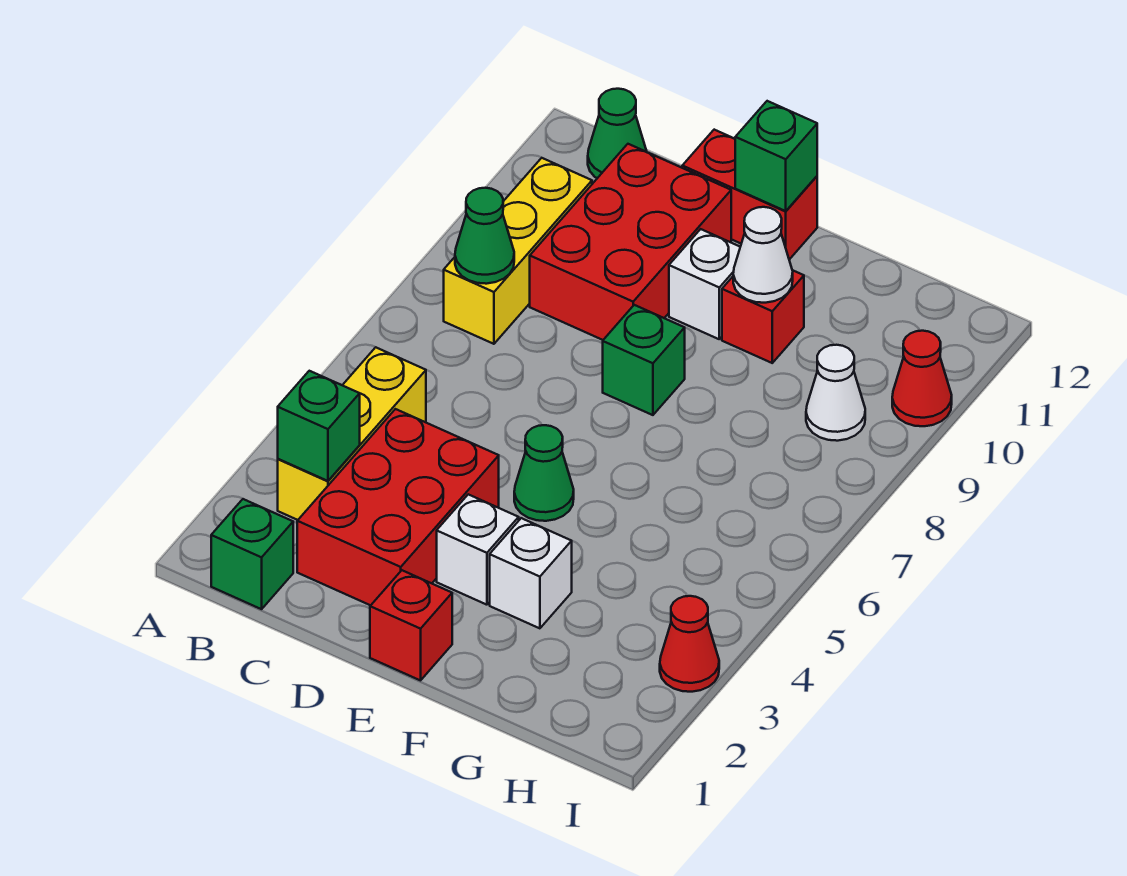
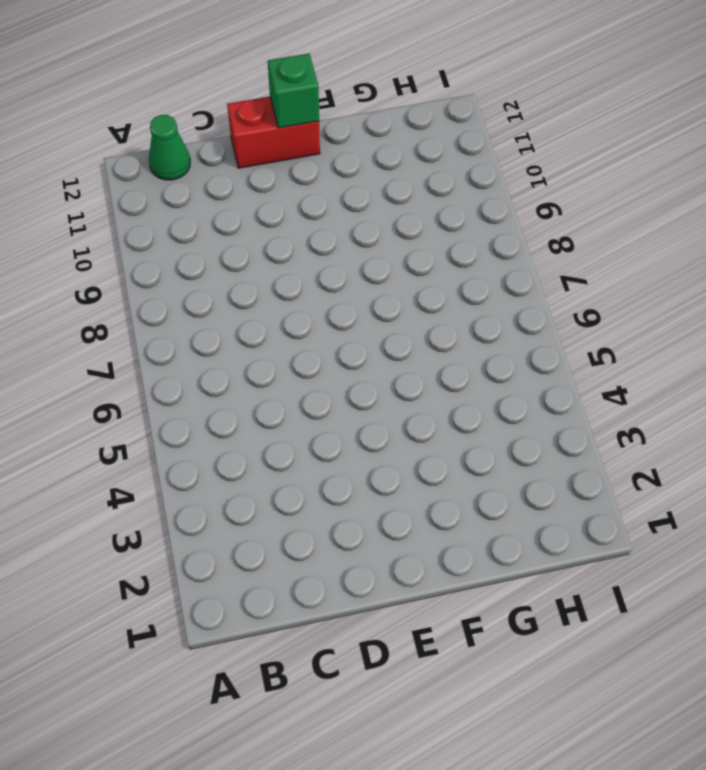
none -> green brick B1 level 1
none -> yellow brick B3:B5 level 1
none -> yellow brick B8:B10 level 1

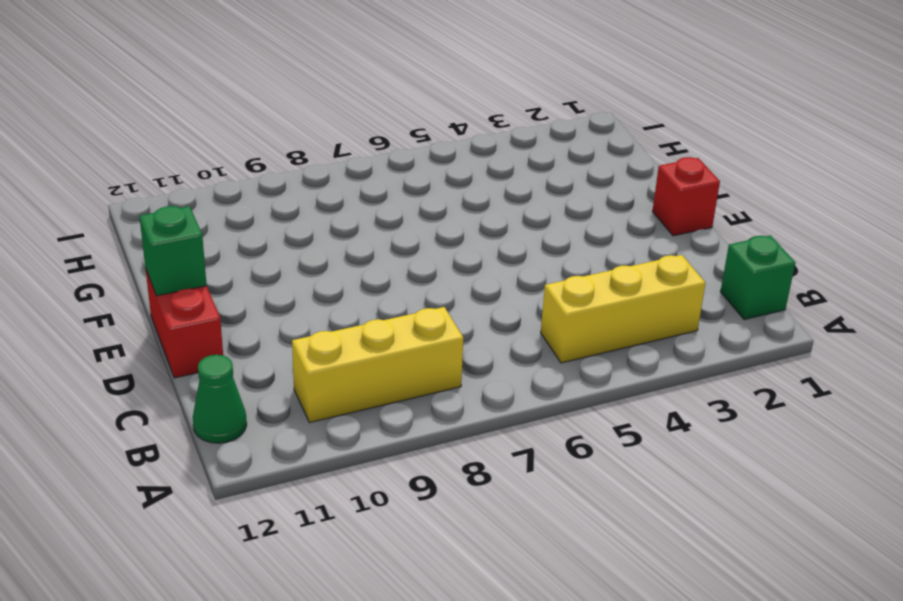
none -> red brick C2:D4 level 1
none -> red brick C9:D11 level 1
none -> white brick E3 level 1

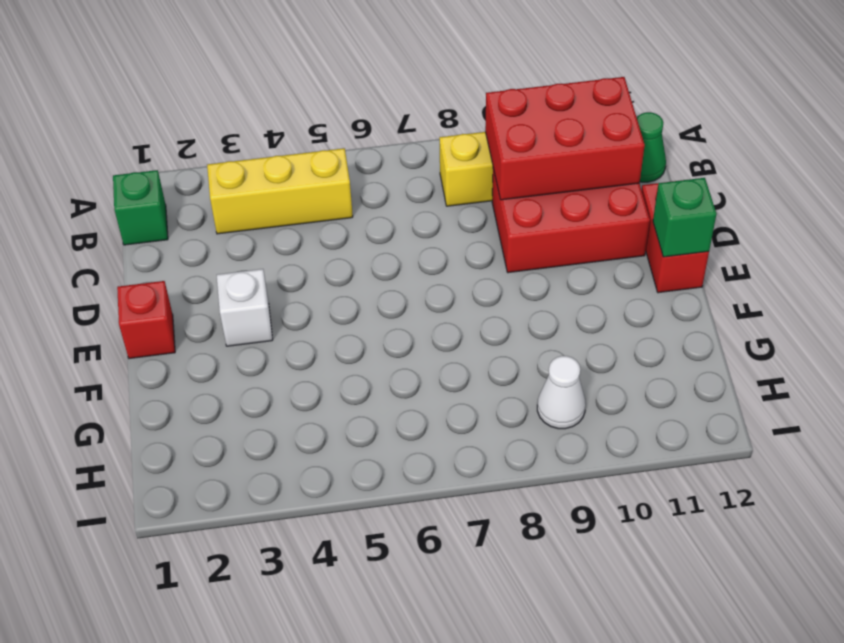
red brick B9:C11 level 2 -> red brick C2:D4 level 1
none -> green cone E5 level 1
none -> green brick E8 level 1
none -> white brick E10 level 1

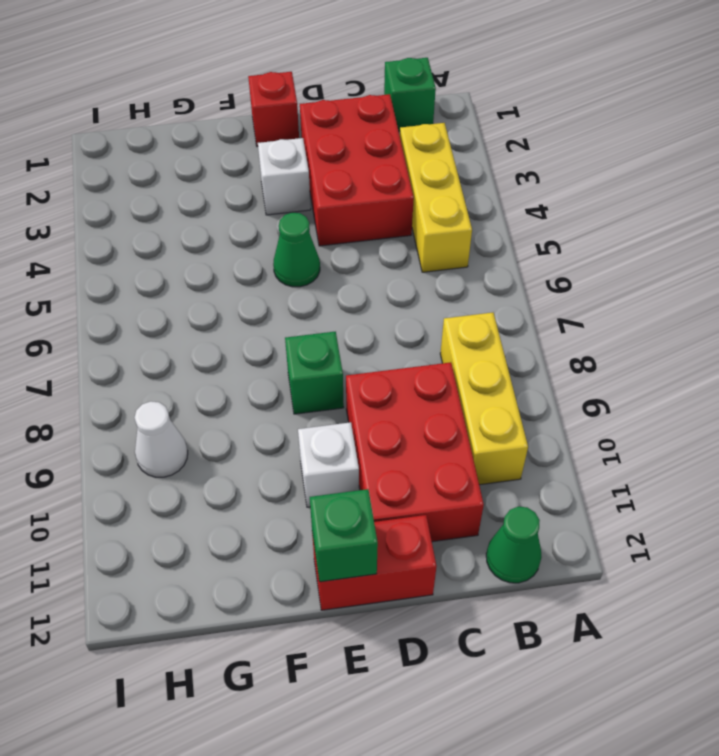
none -> white brick F3 level 1
none -> red brick F10 level 1
none -> red cone I3 level 1

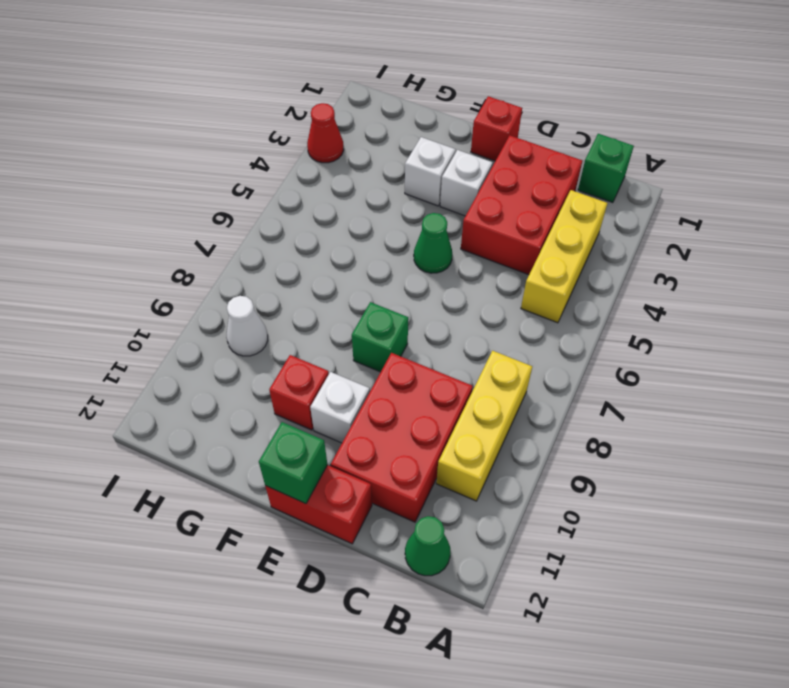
none -> red cone I10 level 1
none -> green brick B3 level 2
none -> green cone B8 level 2

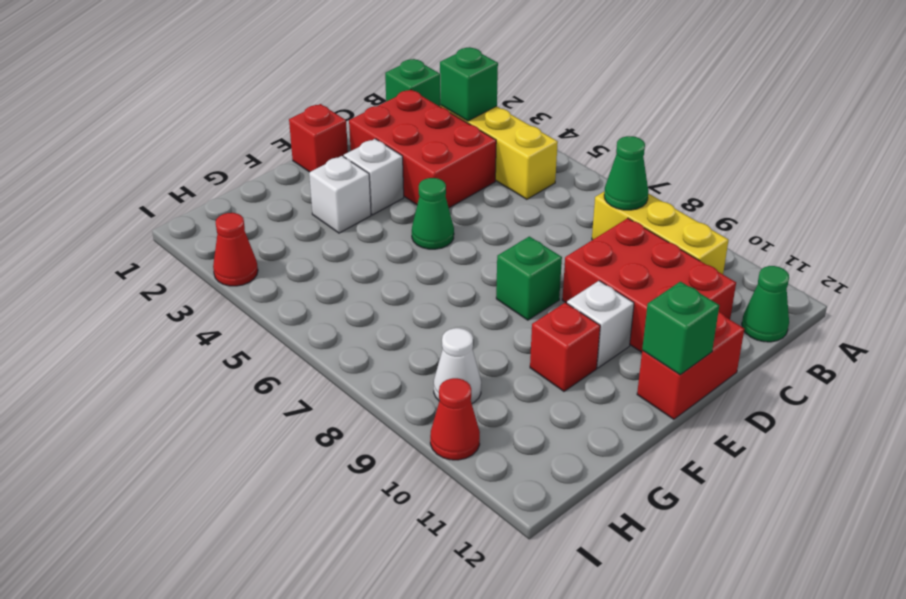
none -> white cone F10 level 2

